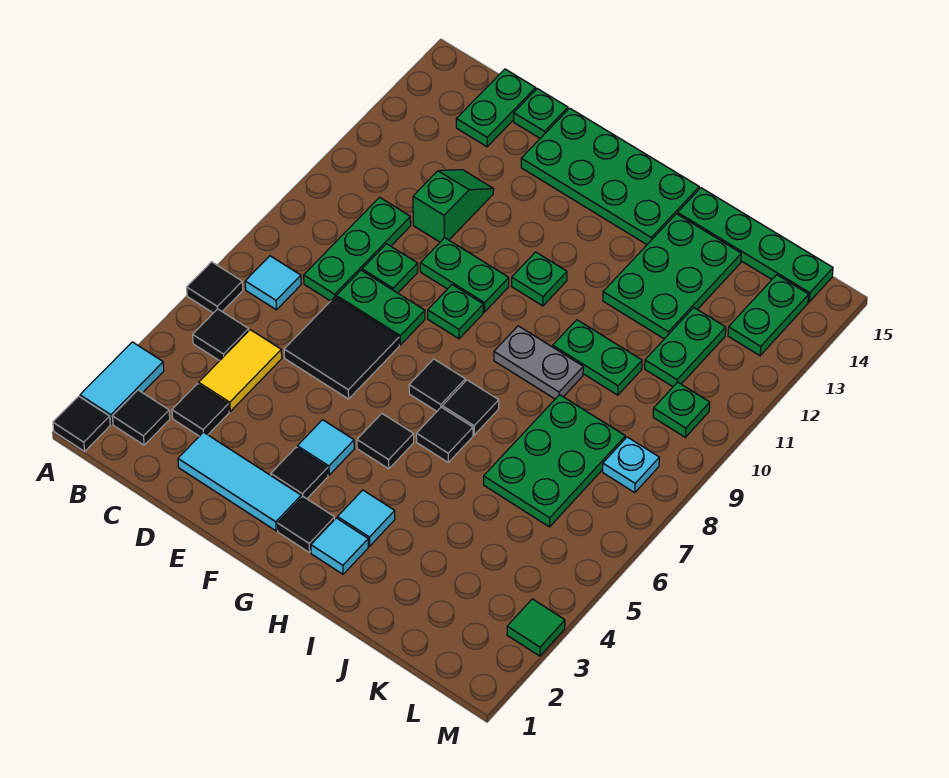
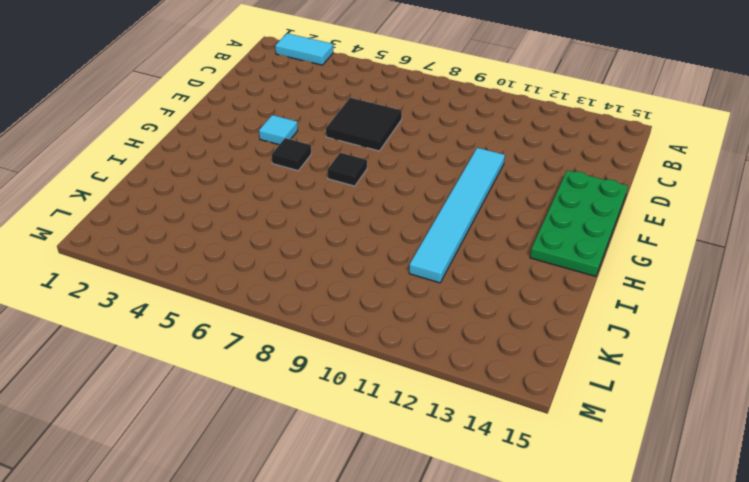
cyan tile E11:J11 level 1 -> green plate G11 level 1
none -> black tile A1 level 1
none -> black tile A6 level 1
none -> black tile B2 level 1
none -> black tile B5 level 1

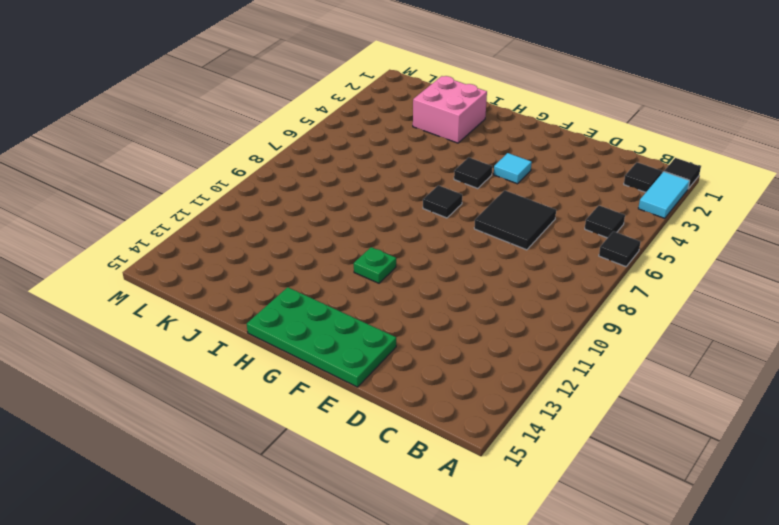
pink brick I2:J3 level 1 -> none
none -> cyan tile B7 level 1
none -> black tile C3 level 1
none -> yellow tile C4:C5 level 1
none -> green plate C8:C10 level 1

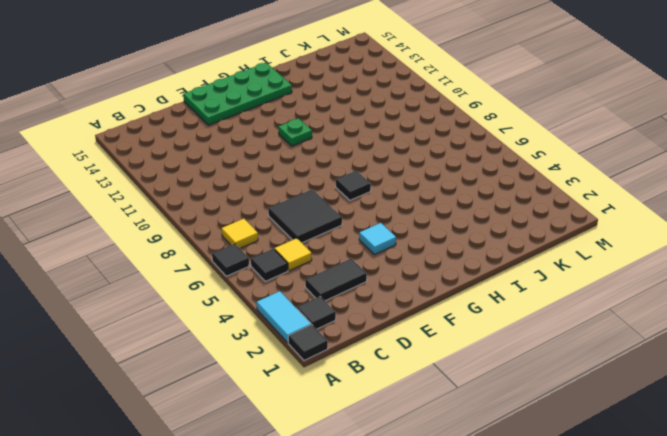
yellow tile B7 level 1 -> cyan tile B7 level 1
black tile C3:D3 level 1 -> black tile C3 level 1
yellow tile C5 level 1 -> yellow tile C4:C5 level 1
none -> green plate C8:C10 level 1
none -> green plate C14:C15 level 1
none -> cyan tile D2:F2 level 1
none -> green plate D8:E8 level 1

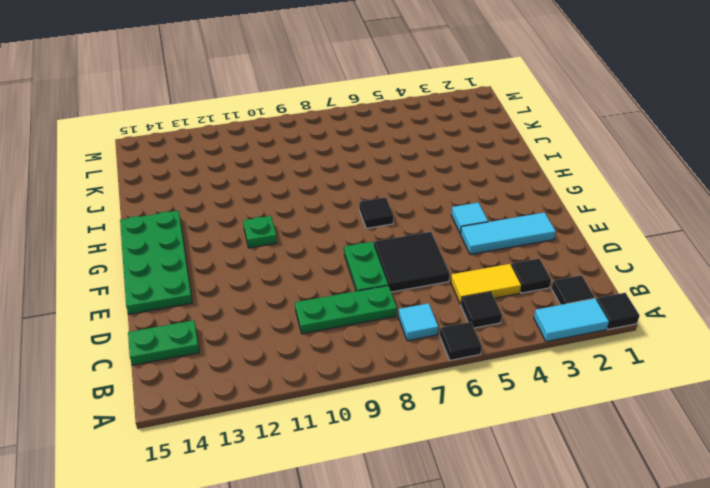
cyan tile E2:E4 level 1 -> cyan tile D2:F2 level 1
none -> green plate D9 level 1
none -> green slope D11:D12 level 1 top 11
none -> green plate D15 level 1
none -> green plate E10:F10 level 1

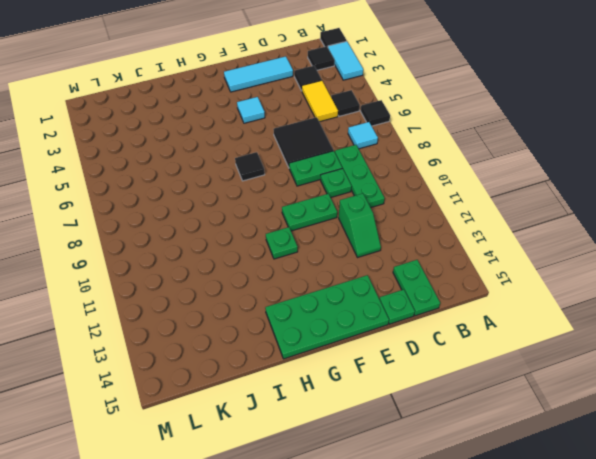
none -> black tile F3 level 1
none -> green plate F9 level 1
none -> black tile G2 level 1
none -> black tile G5 level 1

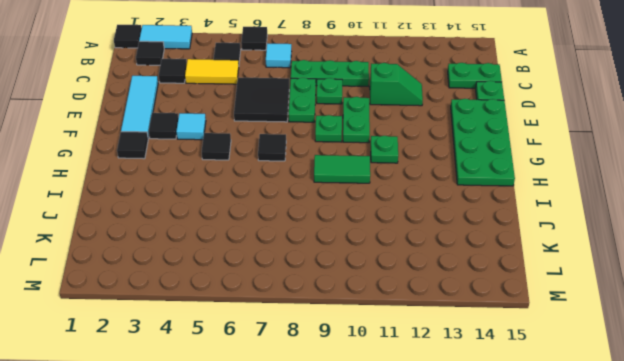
green tile H9:H10 level 1 -> grey plate H9:I9 level 1
none -> cyan tile H2 level 1
none -> cyan tile H3 level 1
none -> black tile H6 level 1
none -> black tile H7 level 1

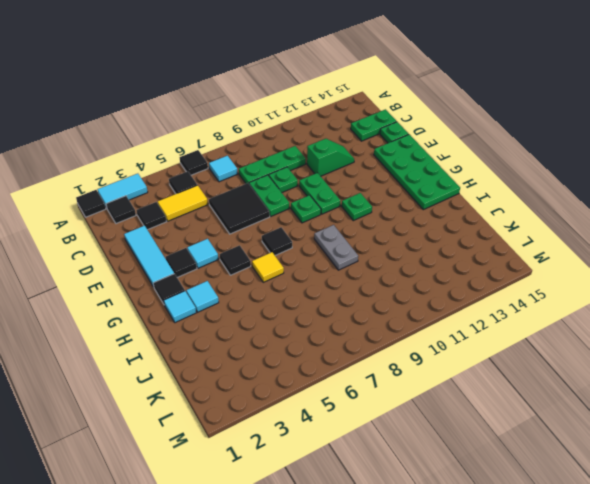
yellow tile H6 level 1 -> black tile H6 level 1
none -> black tile H7 level 1
none -> green plate I10:J10 level 1
none -> green plate I12:J14 level 1
none -> green plate I15:L15 level 1

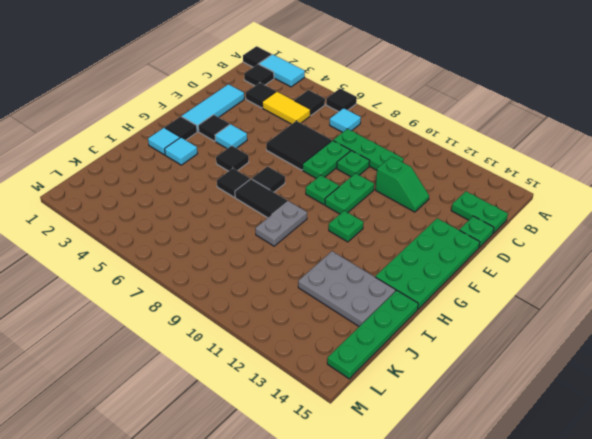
black tile H7:H8 level 1 -> black tile H7 level 1
grey plate I12:J14 level 1 -> green plate I12:J14 level 1
none -> green plate I10:J10 level 1
none -> green plate J6:K8 level 1
none -> green plate K11:K12 level 1
none -> cyan plate L8 level 1

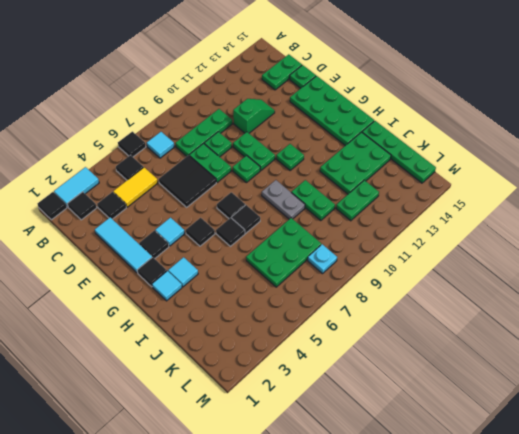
none -> green plate L10 level 1
none -> green plate L13:L14 level 1
none -> green tile M3 level 1

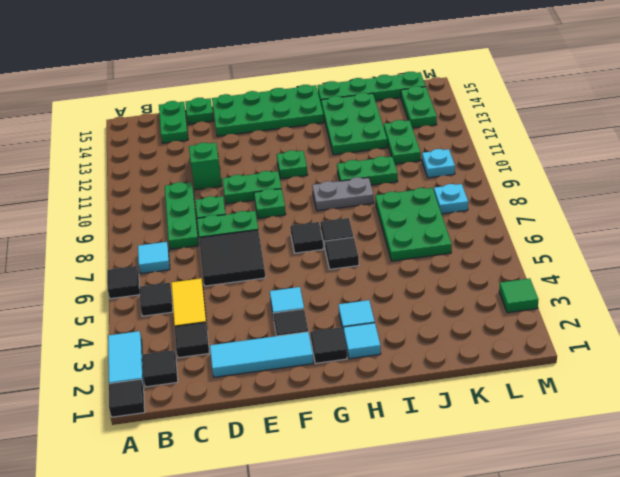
cyan plate L10 level 1 -> green plate L10 level 1
none -> black tile G5 level 1

